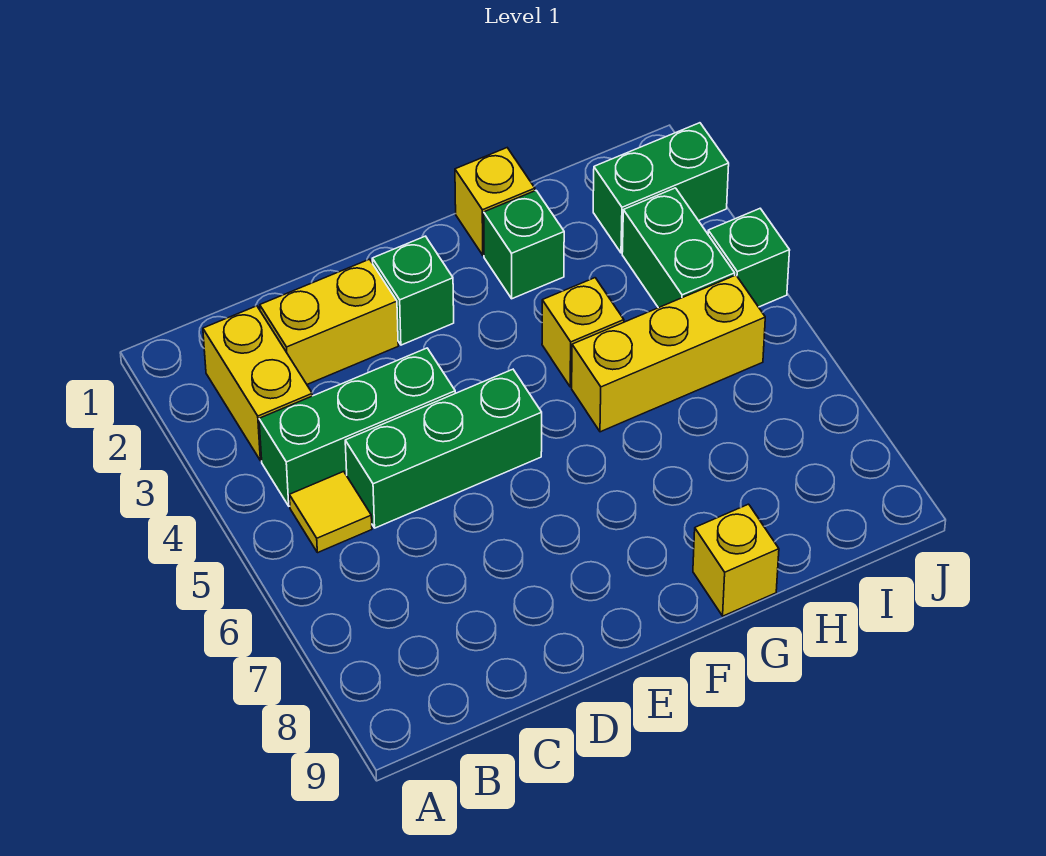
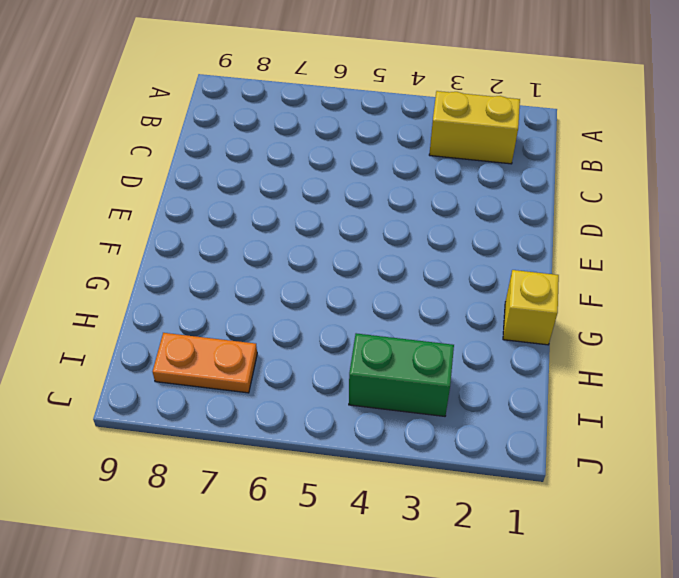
orange plate I7:I8 level 1 -> none
none -> green brick B4:D4 level 1
none -> yellow tile B5 level 1
none -> yellow brick C2:D2 level 1

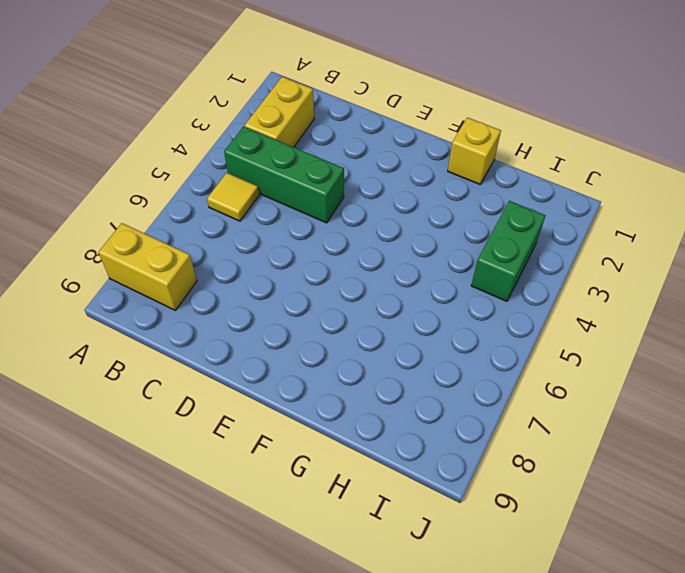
yellow brick A8:B8 level 1 -> yellow brick C2:D2 level 1
none -> green brick C5:E5 level 1
none -> green brick E2 level 1
none -> green brick G2 level 1

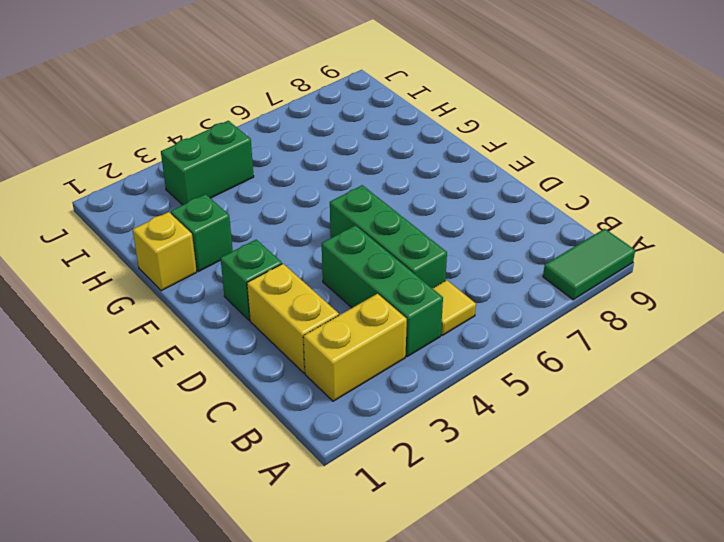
green tile A8:A9 level 1 -> none
none -> yellow brick G4 level 1
none -> yellow brick G5:I5 level 1
none -> yellow brick G9 level 1

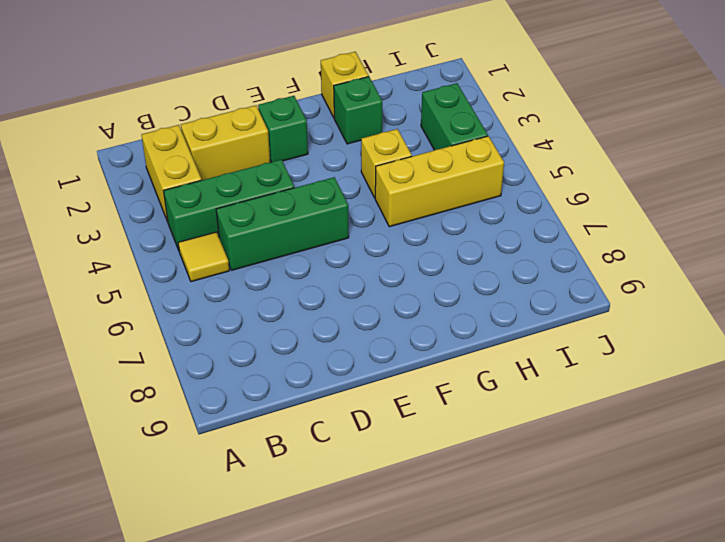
none -> yellow brick G9 level 1
none -> green brick I2:J2 level 1
none -> green brick J4 level 1

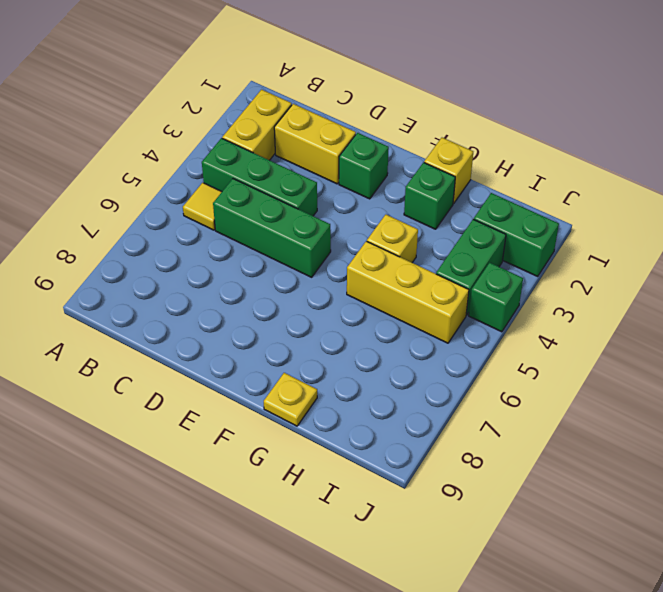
yellow plate G9 level 1 -> yellow brick G9 level 1

